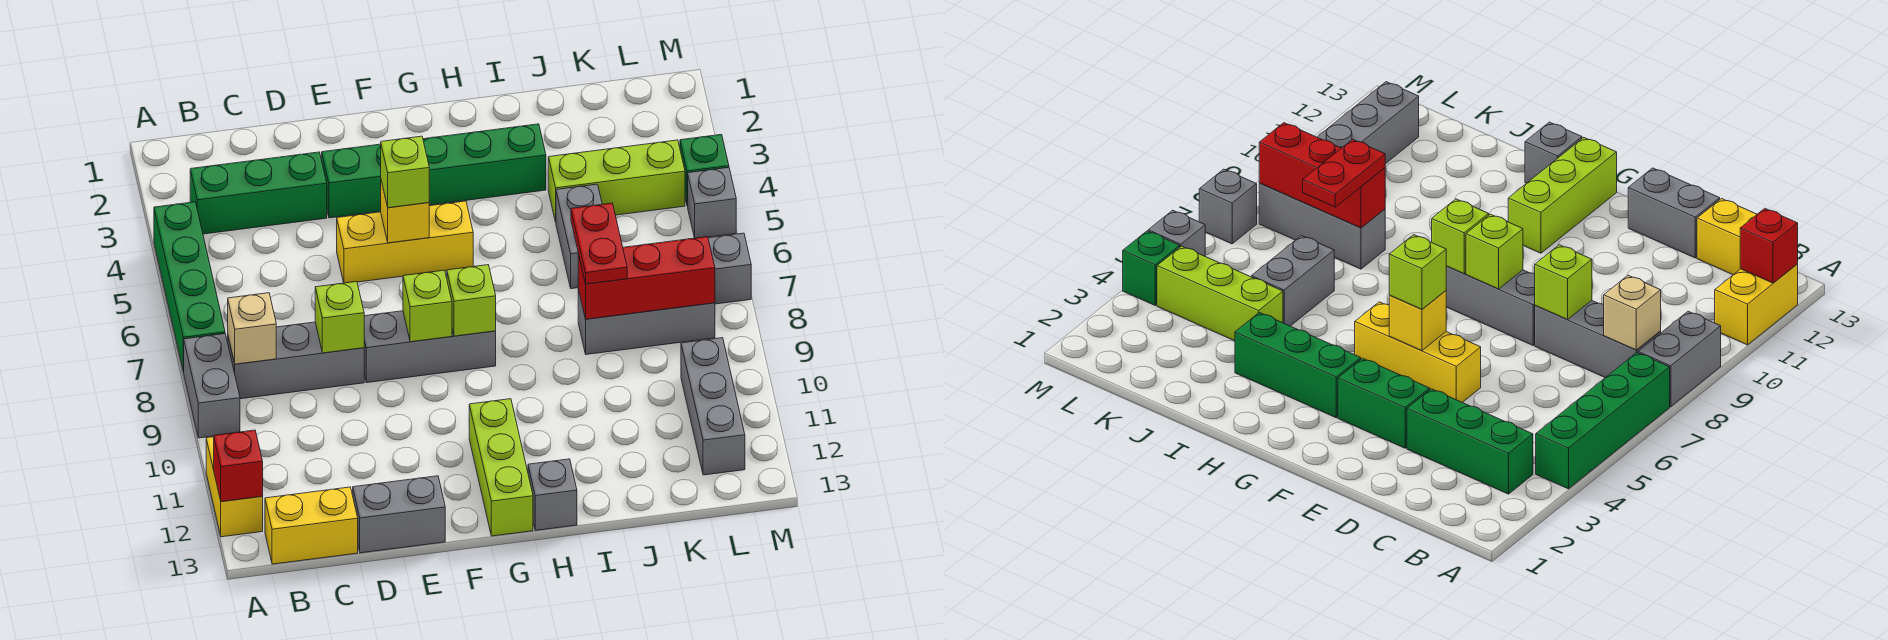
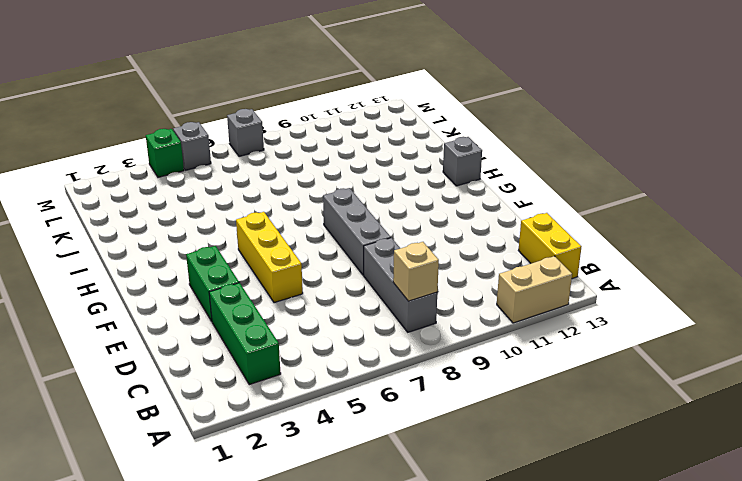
tan brick A11:A12 level 1 -> yellow brick A11:A12 level 1
none -> green brick A4:A7 level 1
none -> grey brick A8:A9 level 1
none -> grey brick D13:E13 level 1

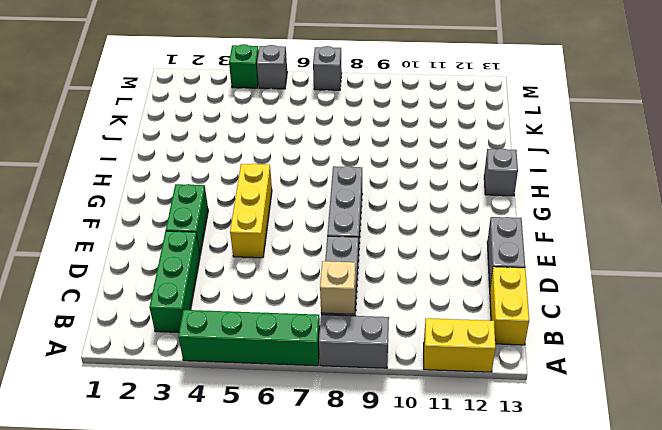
none -> green brick G3:I3 level 1
none -> lime brick G11:G13 level 1
none -> lime brick J4:L4 level 1

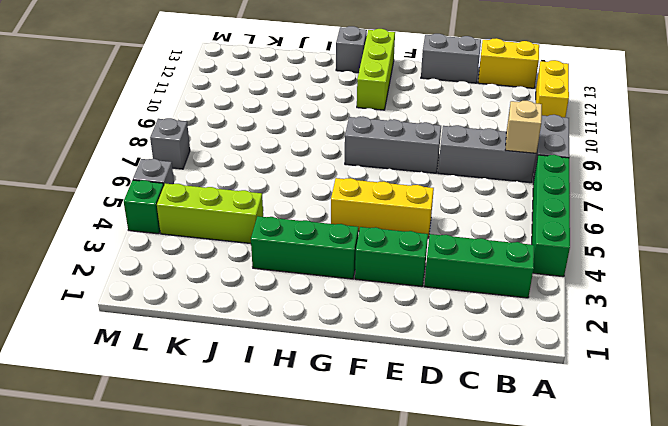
none -> grey brick J5:J6 level 1
none -> grey brick J8:L8 level 1
none -> grey brick L10:L12 level 1

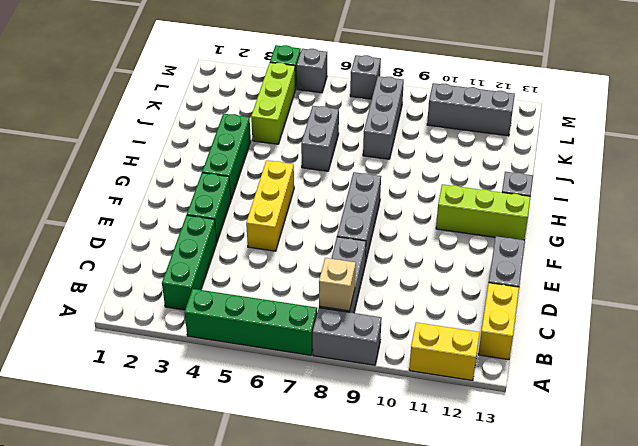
grey brick I6:J6 level 1 -> grey brick J5:J6 level 1
none -> red brick A12 level 2
none -> lime brick D8 level 2
none -> yellow brick F5 level 2

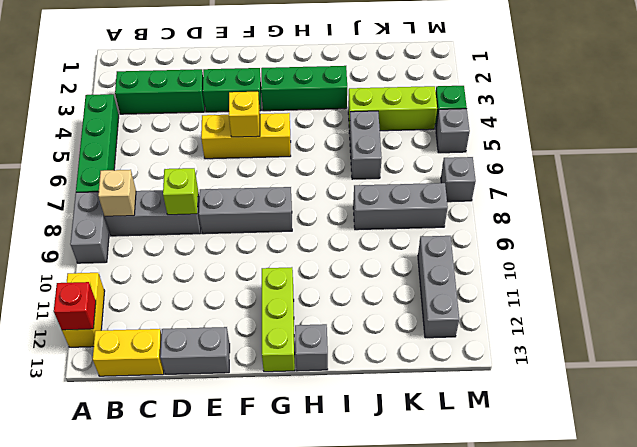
none -> lime brick F8 level 2
none -> lime brick G8 level 2
none -> red brick J8:L8 level 2

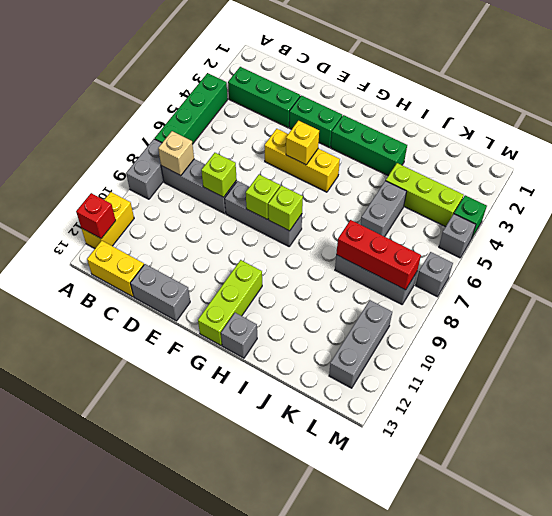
none -> lime brick F5 level 3
none -> red plate J7:J8 level 3

